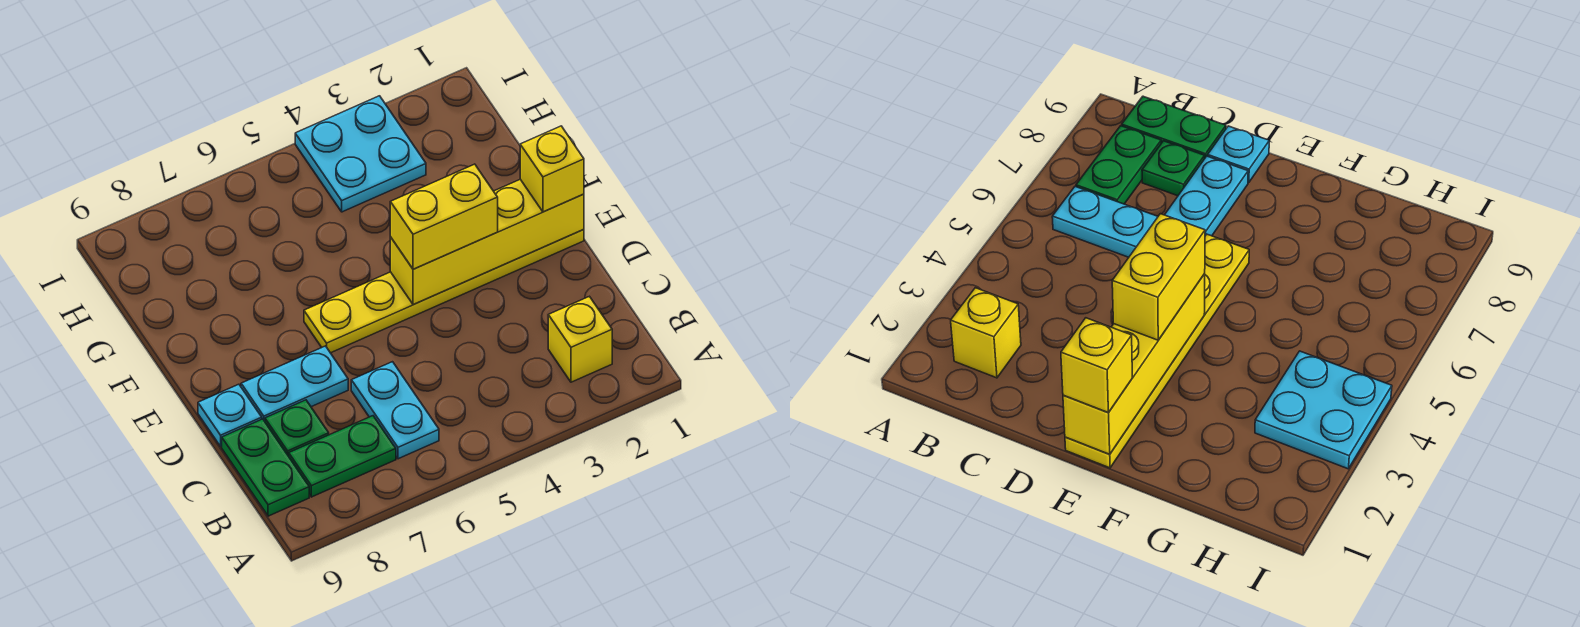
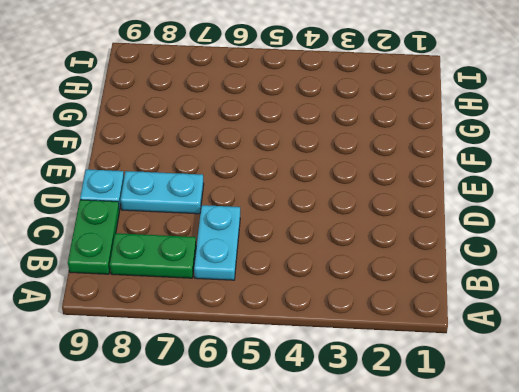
none -> yellow brick B2 level 1
none -> green plate C8 level 1
none -> yellow plate E1:E6 level 1

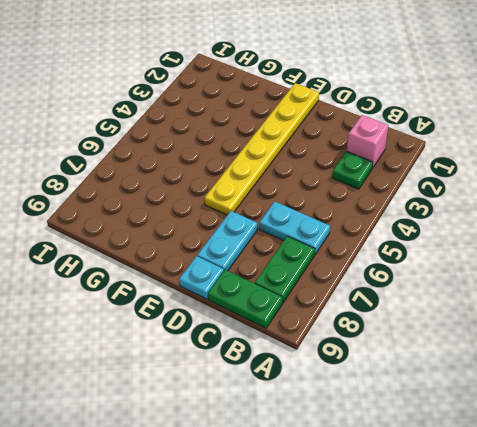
pink brick B2 level 1 -> yellow brick B2 level 1
green plate B3 level 1 -> green plate C8 level 1
none -> cyan plate H3:I4 level 1
none -> yellow brick E1:E4 level 2
none -> yellow brick E1 level 3

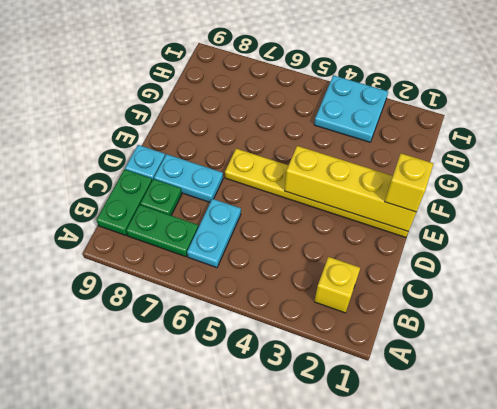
none -> yellow brick E3:E4 level 3

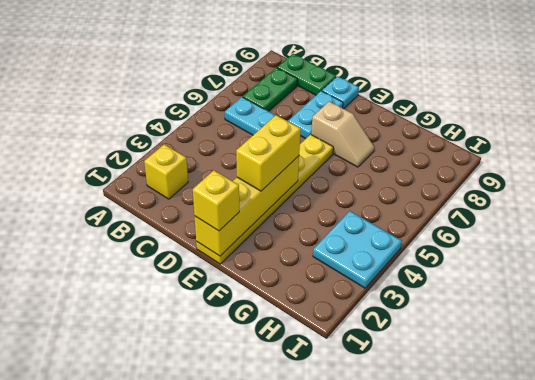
tan slope E7:F7 level 1 top E -> none
none -> green plate C8 level 1

